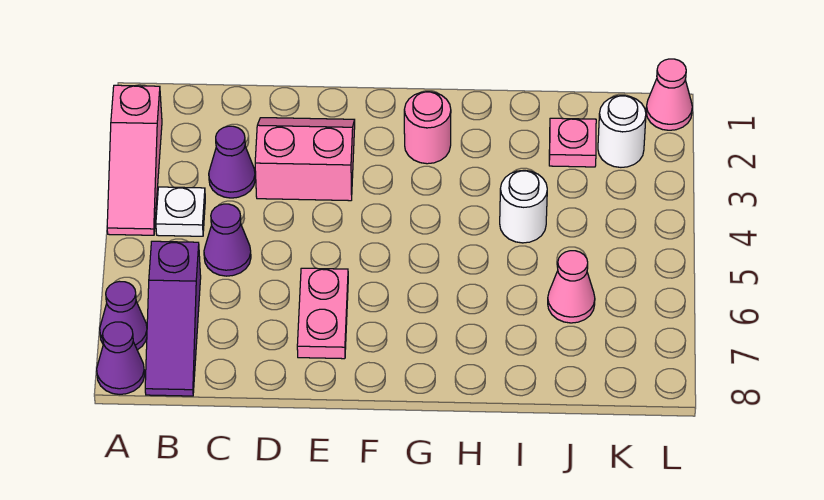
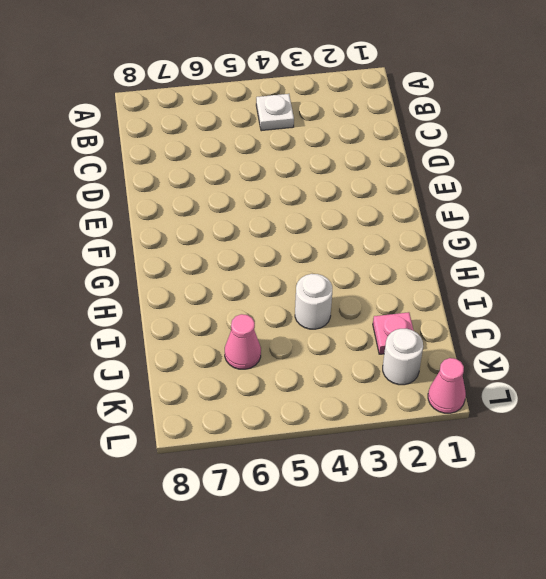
none -> pink slope A2:A4 level 1 top 2
none -> purple cone A7 level 1
none -> purple cone A8 level 1

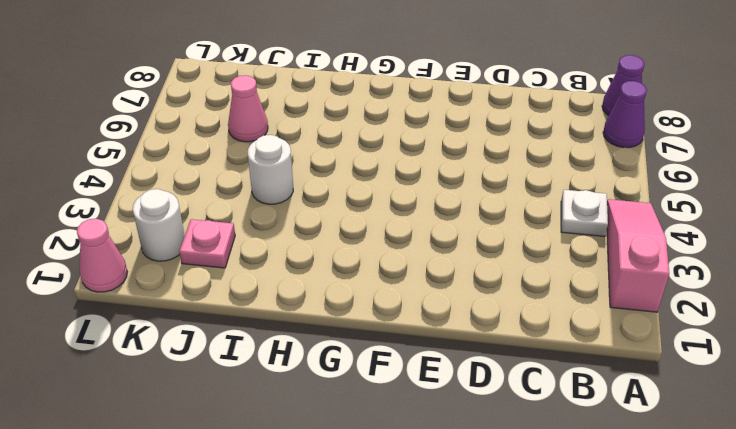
none -> purple slope B6:B8 level 1 top 6
none -> purple cone C3 level 1
none -> purple cone C5 level 1

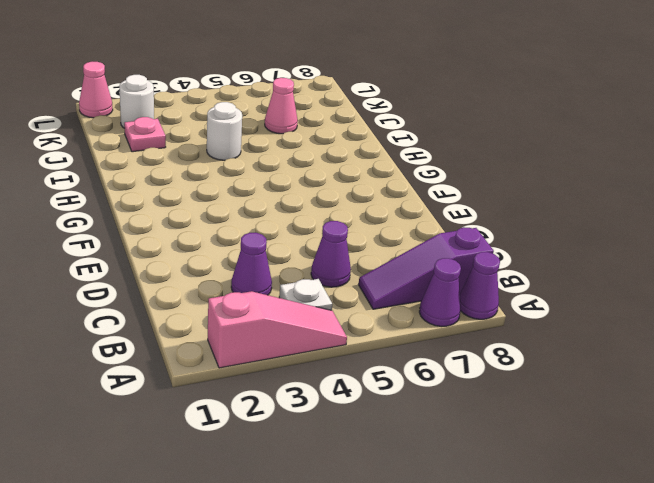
purple slope B6:B8 level 1 top 8 -> purple slope B6:B8 level 1 top 6
none -> pink slope D2:E3 level 1 top 3
none -> pink plate E6:E7 level 1
none -> pink round brick G2 level 1

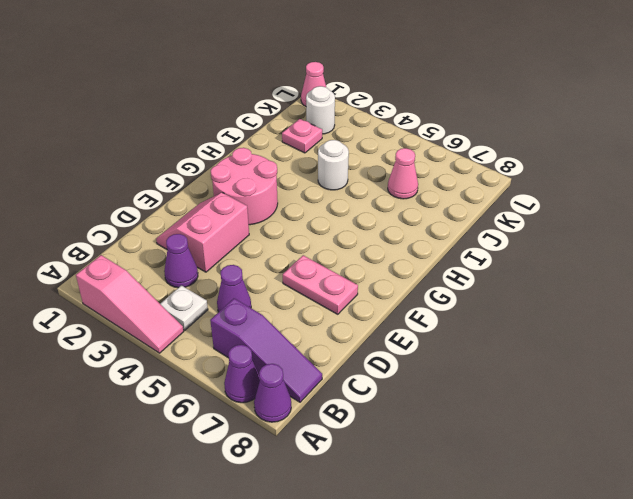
pink round brick F2:G3 level 1 -> pink round brick G2 level 1

